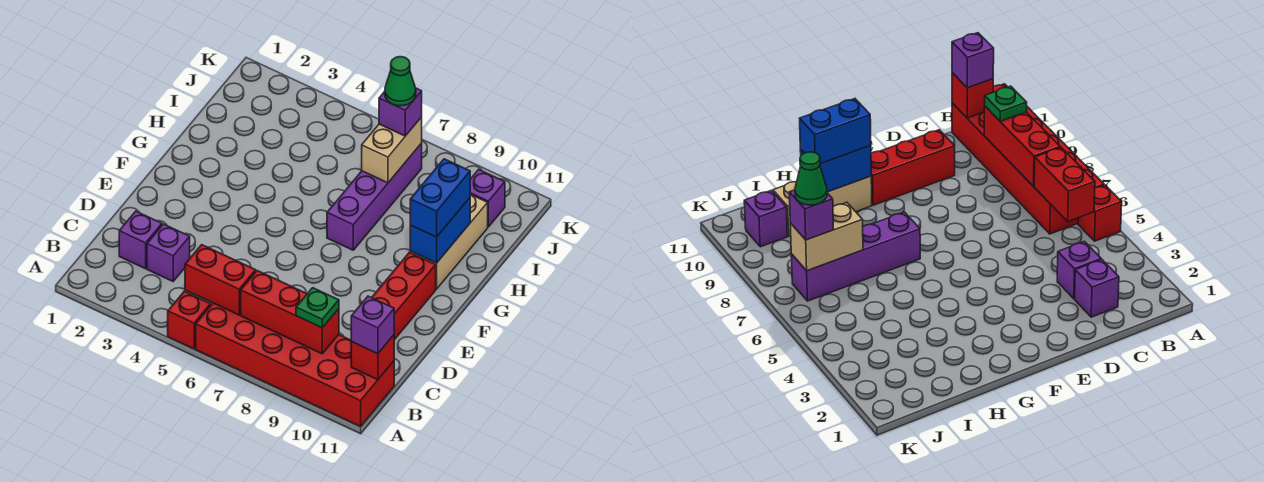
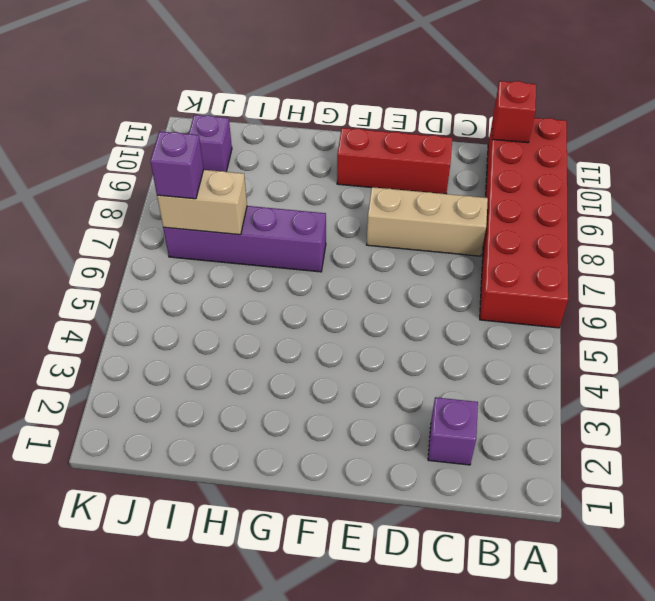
tan brick C8:E8 level 1 -> tan brick G10:I10 level 1
none -> red brick A5 level 1
none -> purple brick C3 level 1
none -> red brick B5:B6 level 2

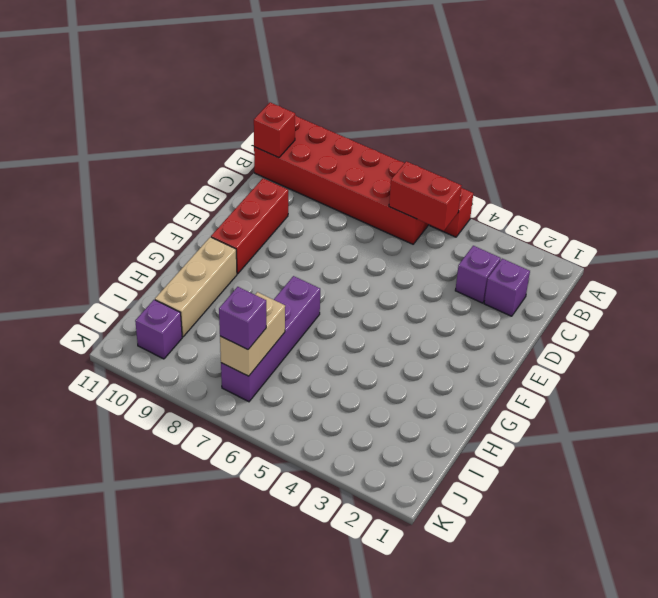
none -> red brick B7:B9 level 2
none -> blue brick G10:H10 level 2
none -> green plate B9 level 3

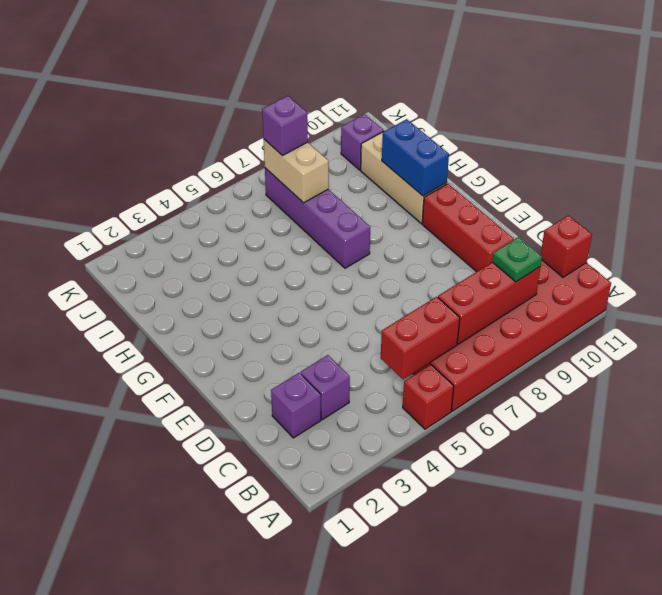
none -> purple brick B11 level 3
none -> blue brick G10:H10 level 3
none -> green cone J7 level 4

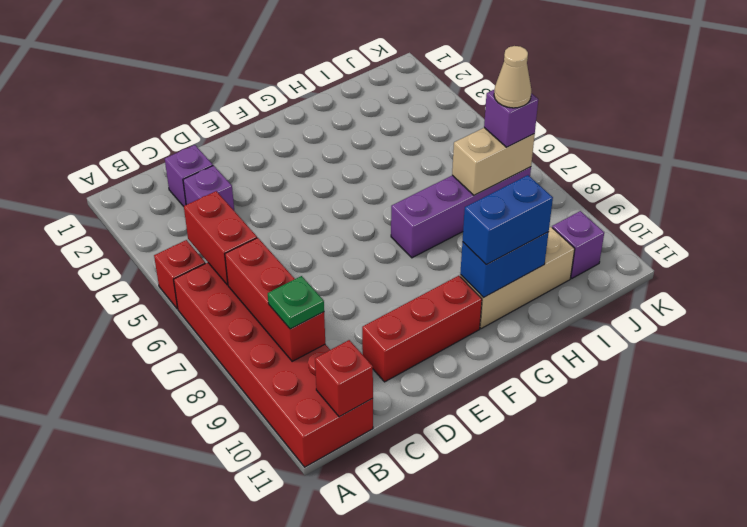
tan cone J7 level 4 -> green cone J7 level 4
none -> purple brick B11 level 3

